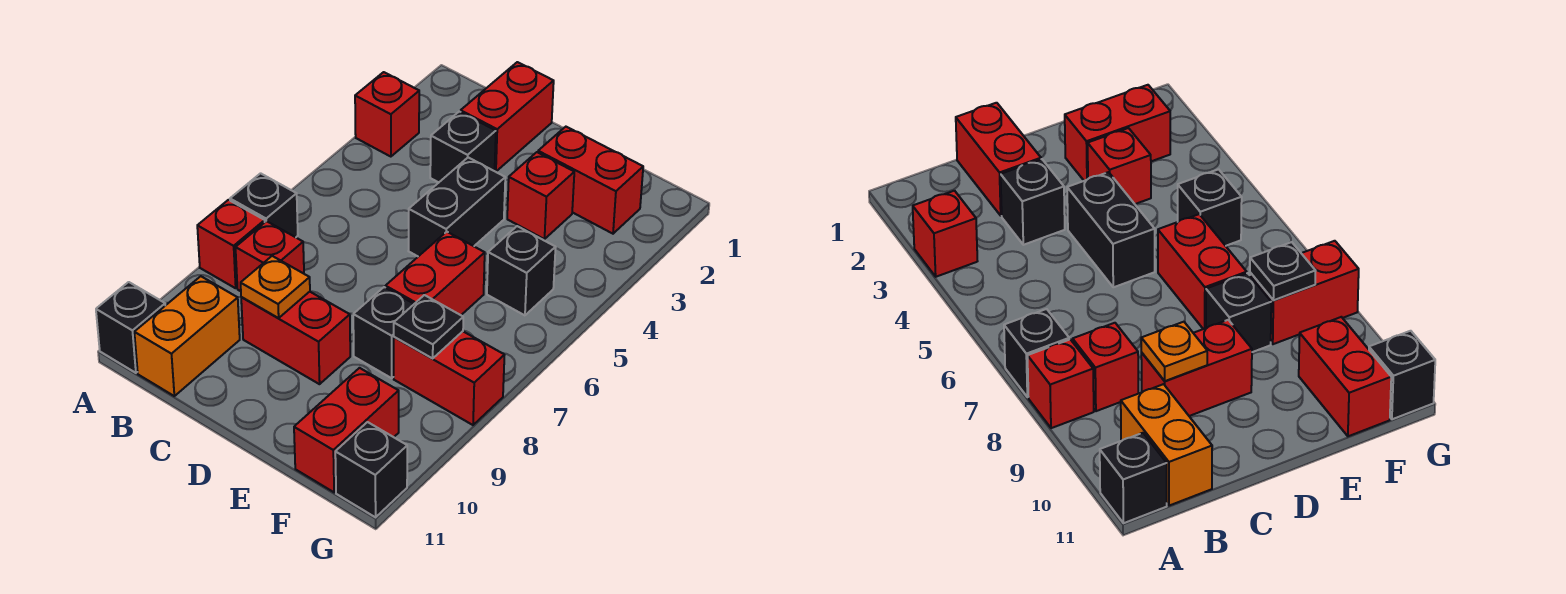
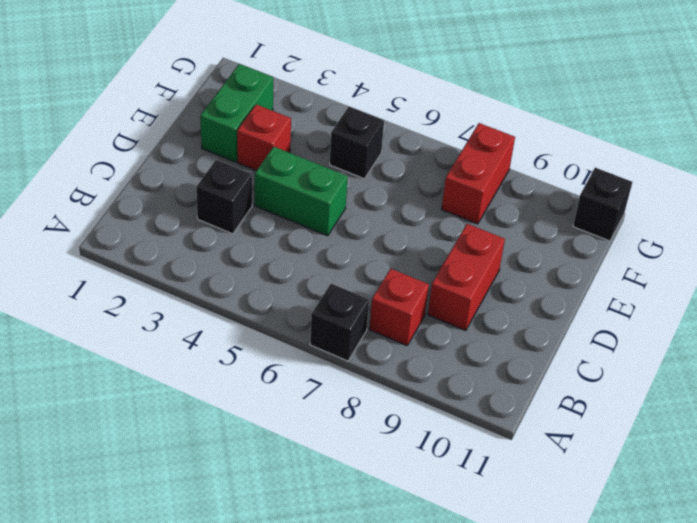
green brick D4:D5 level 1 -> black brick D4:D5 level 1
green brick E2:F2 level 1 -> red brick E2:F2 level 1
none -> red brick A3 level 1
none -> red brick A8 level 1
none -> black brick A11 level 1

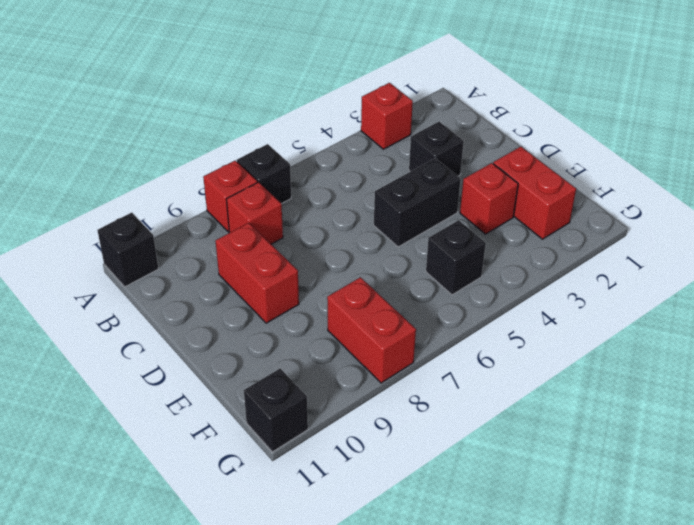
none -> orange brick B10:B11 level 1
none -> red brick C1:C2 level 1
none -> red brick E6:E7 level 1

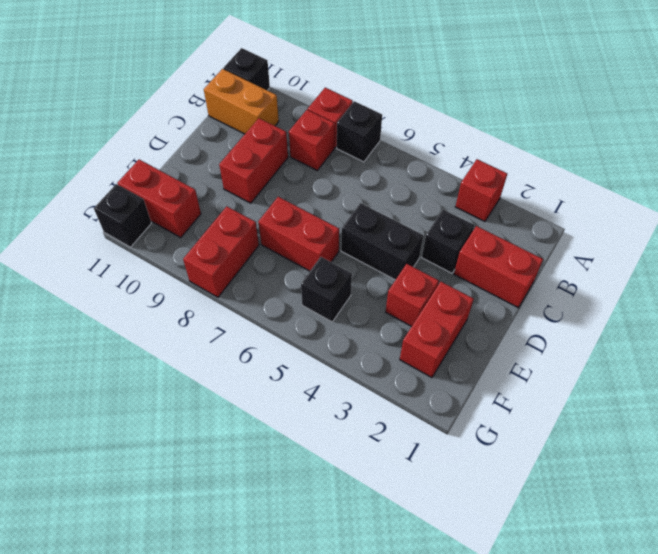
none -> black brick E8 level 1
none -> orange plate C9 level 2
none -> black plate F8 level 2

